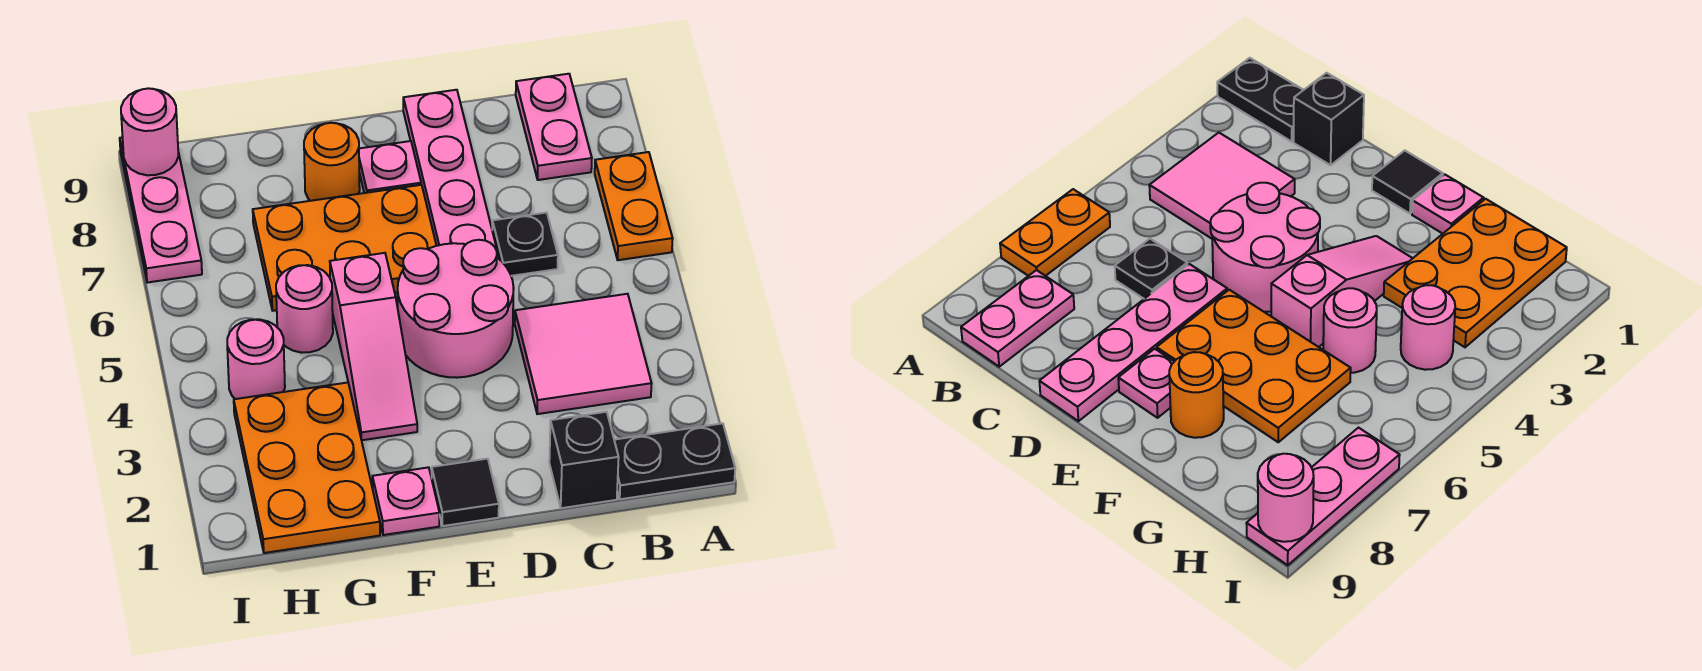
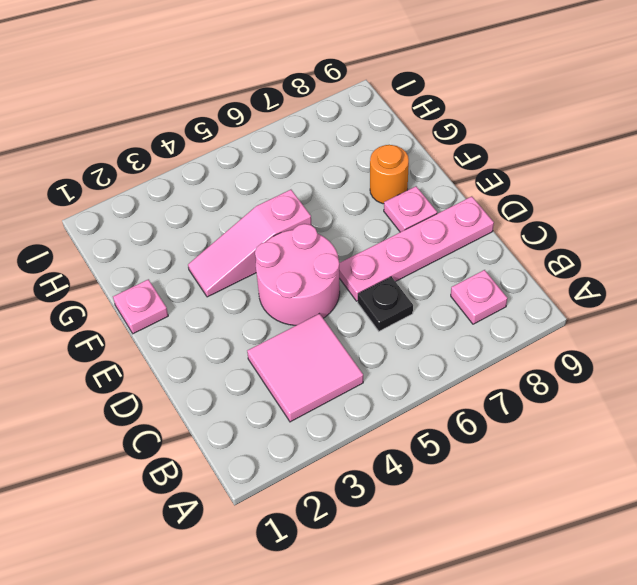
pink plate B8 level 1 -> pink plate B8:B9 level 1
none -> black plate A1:B1 level 1
none -> orange plate A6:A7 level 1
none -> black brick C1 level 1

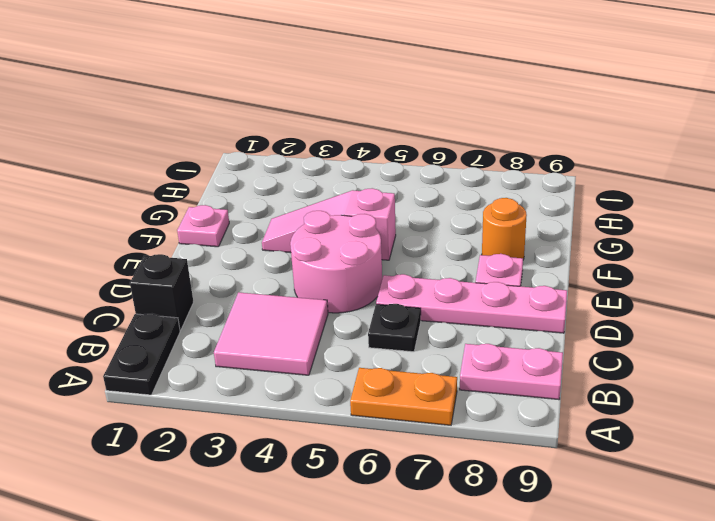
none -> black tile E1 level 1
none -> orange plate E6:G7 level 1
none -> orange plate G1:H3 level 1

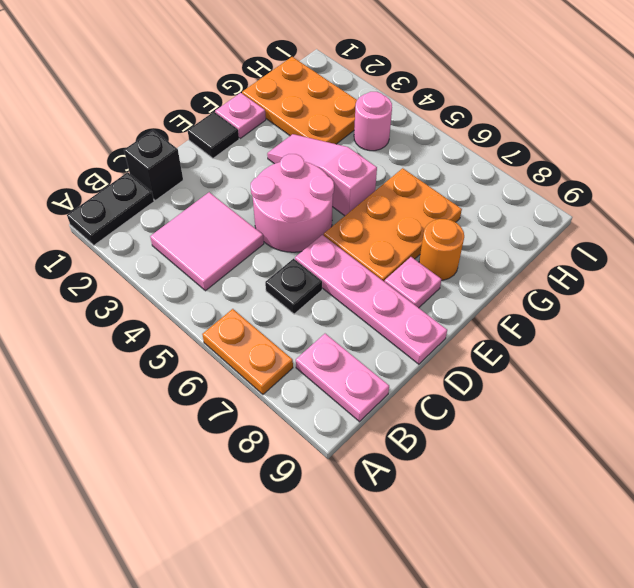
none -> pink round brick G5 level 1
none -> pink plate I7:I9 level 1
none -> pink round brick I9 level 2

